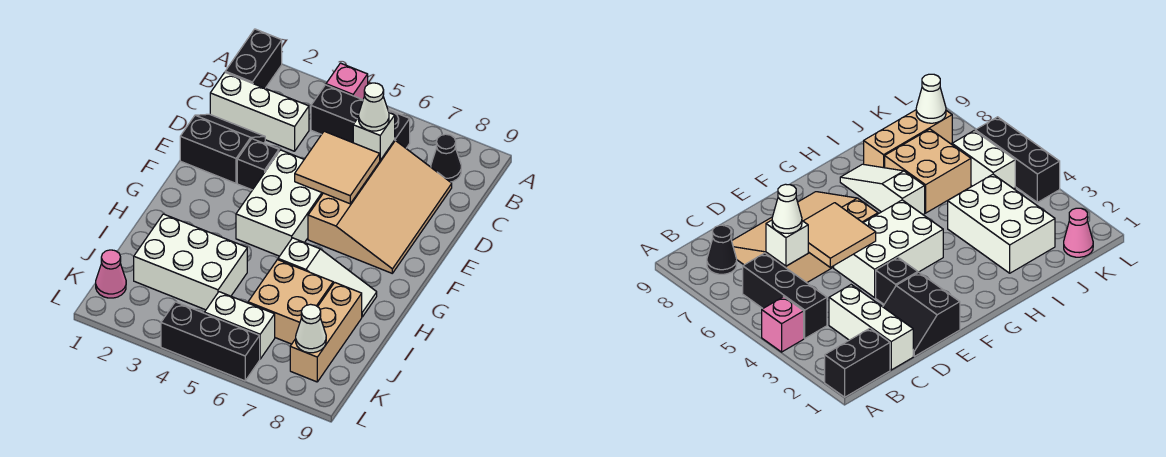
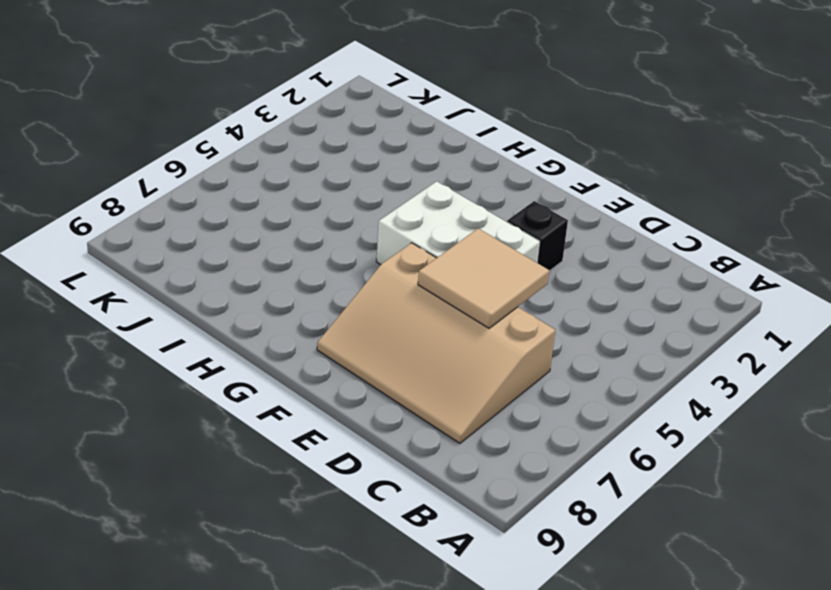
none -> black brick A1:B1 level 1
none -> pink brick A4 level 1
none -> black brick B4:B6 level 1

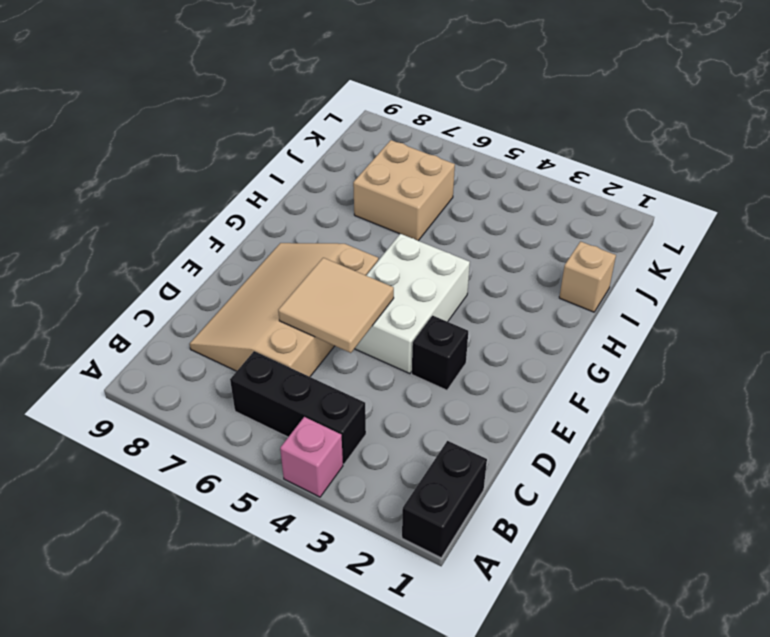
tan brick I1 level 1 -> none
none -> black cone B8 level 1
none -> white brick C1:C3 level 1
none -> black slope D1:E2 level 1 top E

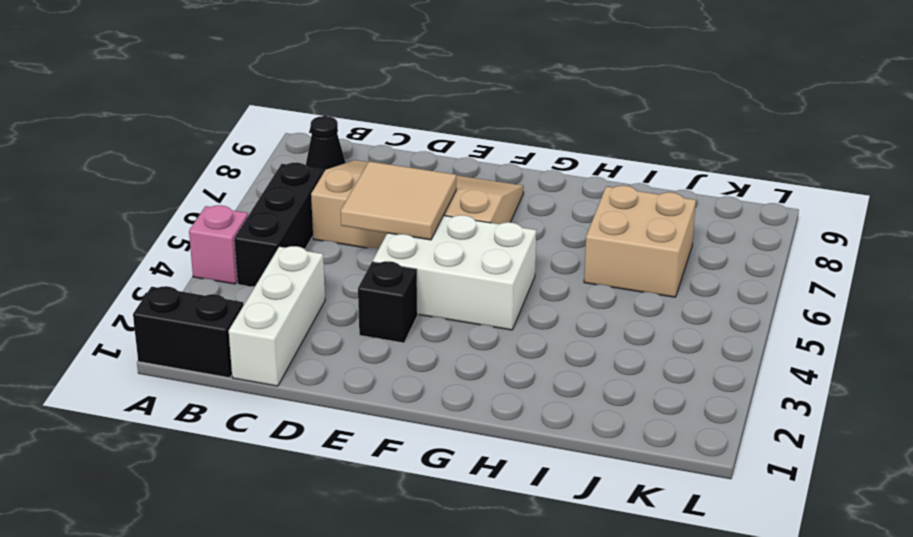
none -> black slope D1:E2 level 1 top E
none -> white slope H6:H8 level 1 top 6
none -> white brick I2:J4 level 1

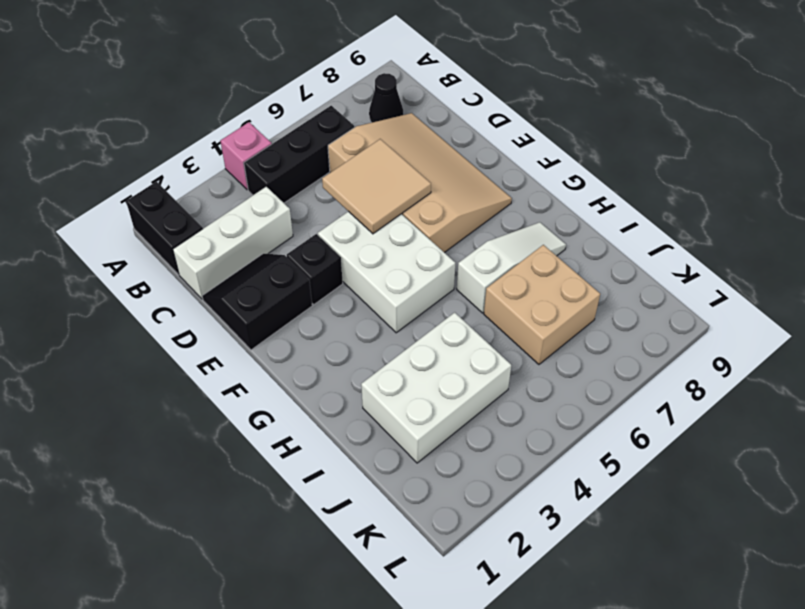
none -> tan brick I8:K8 level 1
none -> pink cone K1 level 1
none -> white brick K5:K6 level 1

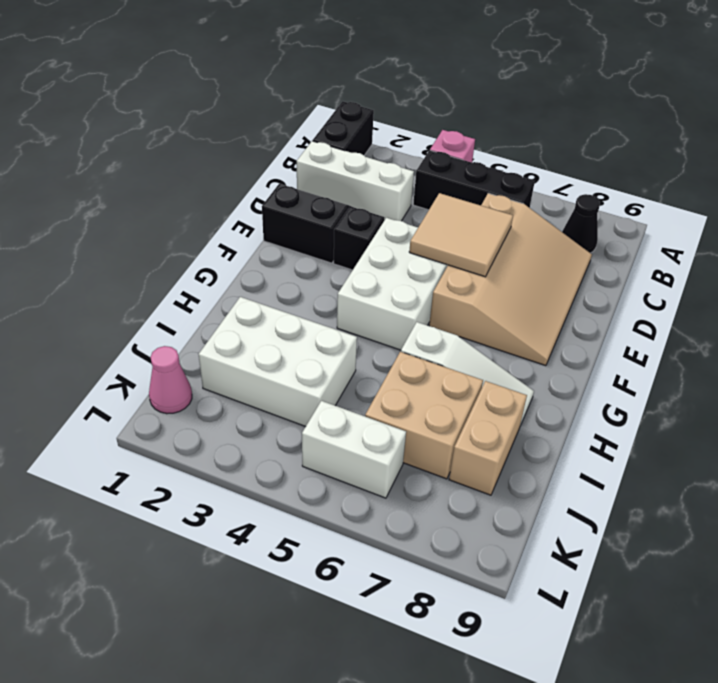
tan brick I8:J8 level 1 -> tan brick I8:K8 level 1
none -> black brick L4:L6 level 1
none -> white brick C6 level 2
none -> white cone K8 level 2

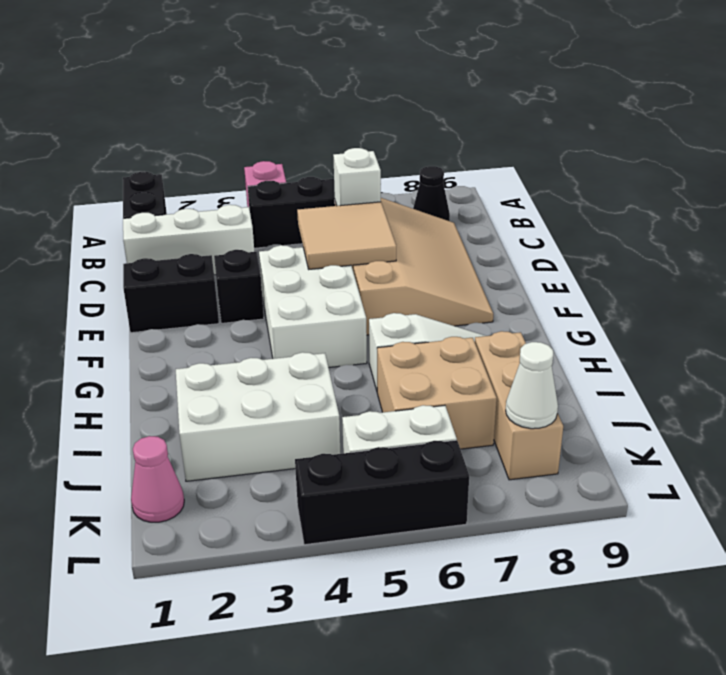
none -> white cone C6 level 3

